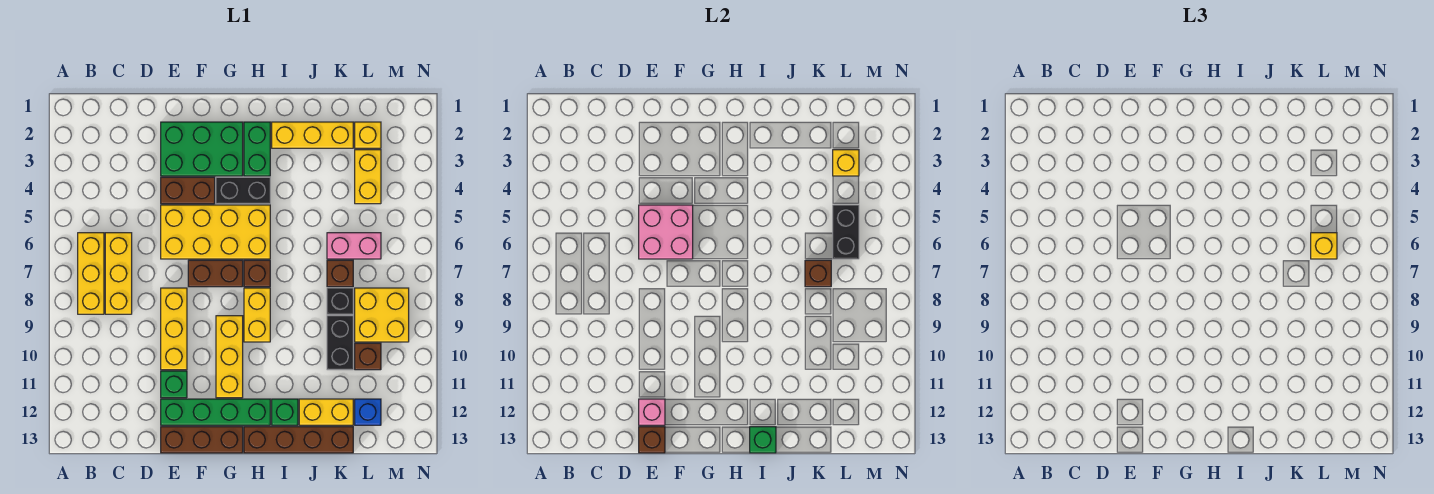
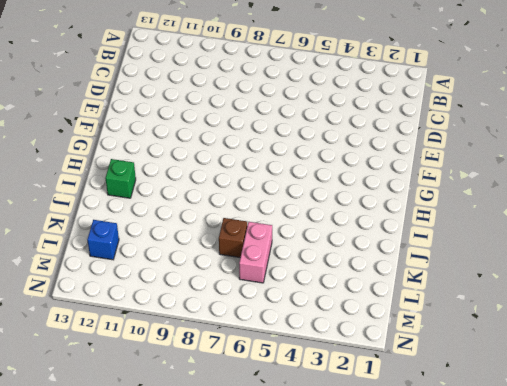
none -> yellow brick B6:B8 level 1
none -> yellow brick C6:C8 level 1
none -> green brick E2:G3 level 1
none -> brown brick E4:F4 level 1

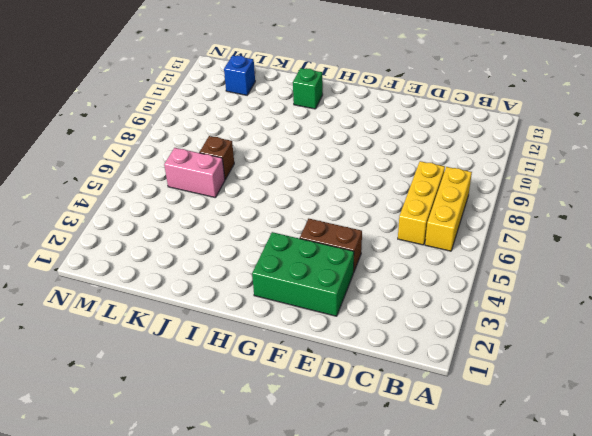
none -> yellow brick E5:H6 level 1
none -> yellow brick E8:E10 level 1
none -> green brick E11 level 1
none -> green brick E12:H12 level 1

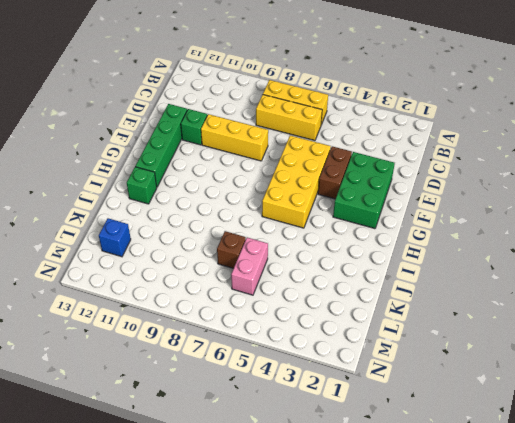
none -> brown brick E13:G13 level 1
none -> brown brick F7:G7 level 1
none -> black brick G4:H4 level 1
none -> yellow brick G9:G11 level 1

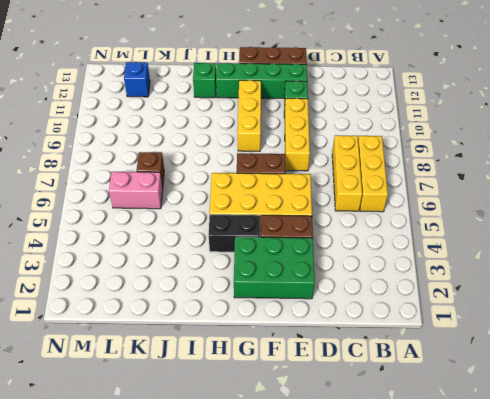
none -> green brick H2:H3 level 1
none -> brown brick H7 level 1
none -> yellow brick H8:H9 level 1
none -> brown brick H13:K13 level 1

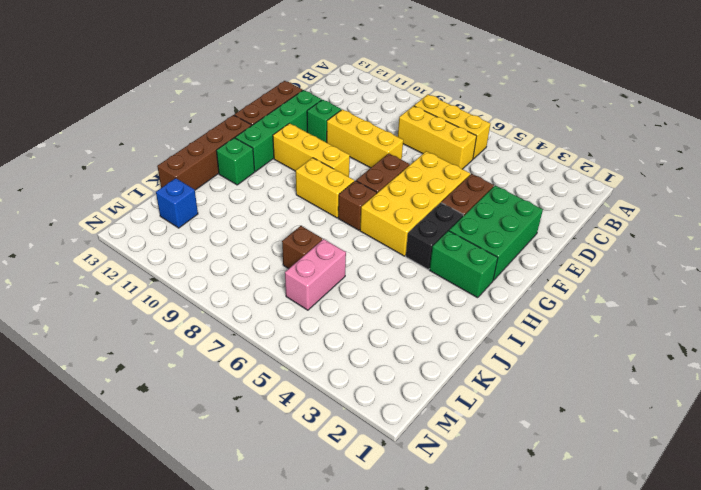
none -> yellow brick I2:K2 level 1
none -> yellow brick J12:K12 level 1
none -> black brick K8 level 1
none -> black brick K9:K10 level 1

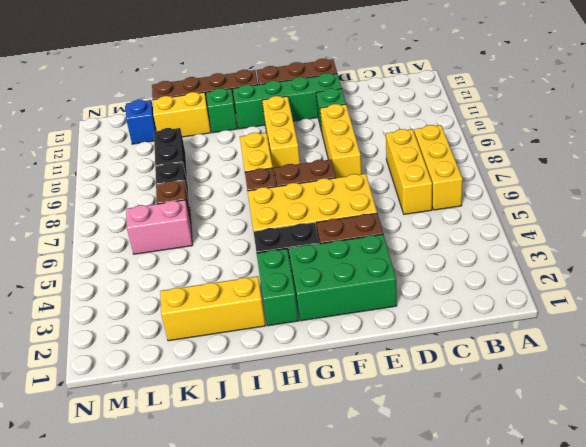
none -> yellow brick L2 level 1
none -> yellow brick L3:L4 level 1
none -> yellow brick L8:M9 level 1
none -> brown brick L10 level 1

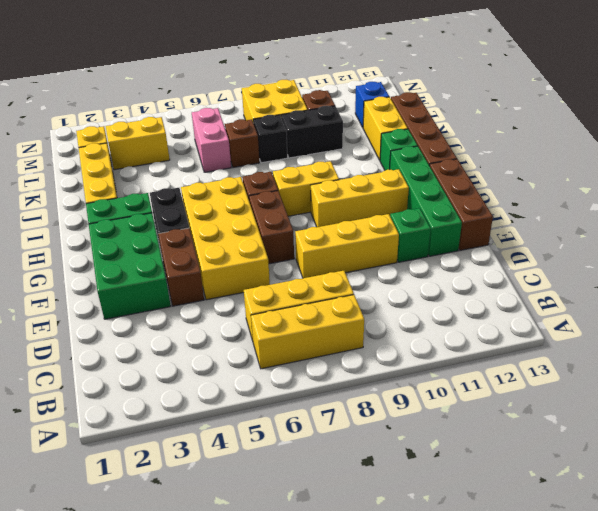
none -> pink brick E5:F6 level 2
none -> pink brick E12 level 2
none -> brown brick E13 level 2
none -> green brick I13 level 2

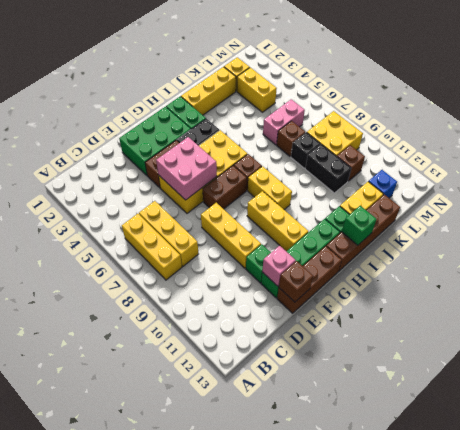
none -> brown brick K7 level 2
none -> yellow brick L3 level 2
none -> black brick L5:L6 level 2
none -> yellow brick L6 level 3

